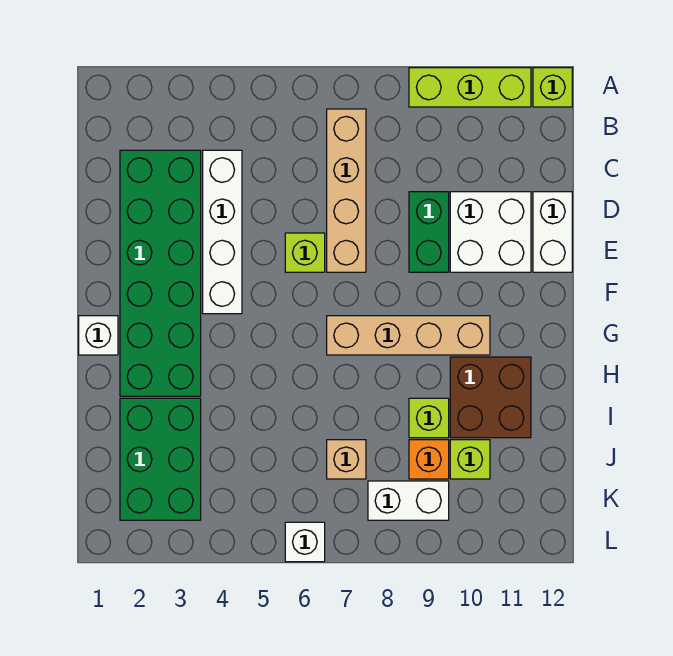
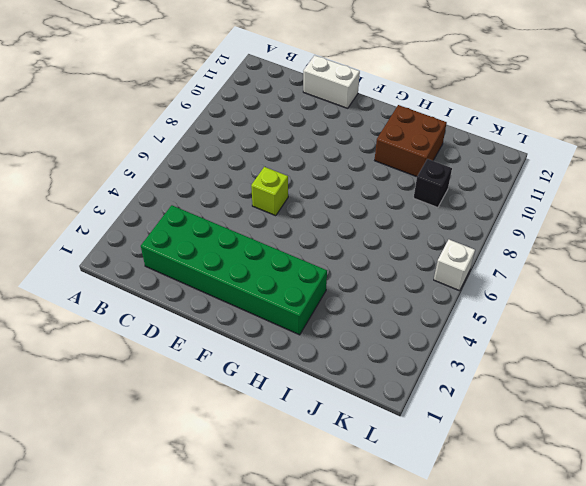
black brick J9 level 1 -> orange brick J9 level 1
none -> lime brick A9:A11 level 1
none -> lime brick A12 level 1
none -> tan brick B7:E7 level 1

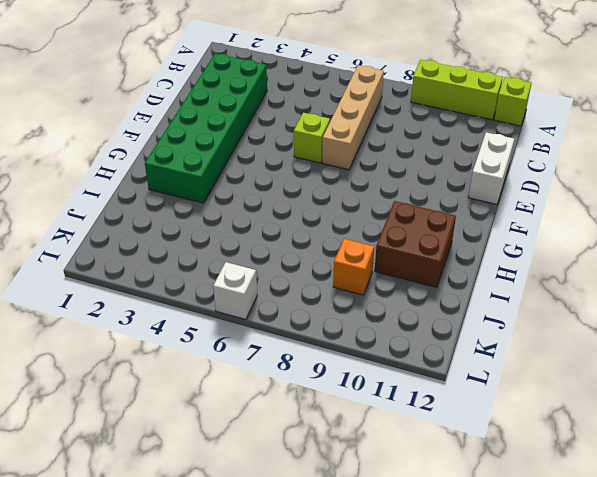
none -> white brick C4:F4 level 1
none -> green brick D9:E9 level 1
none -> white brick D10:E11 level 1

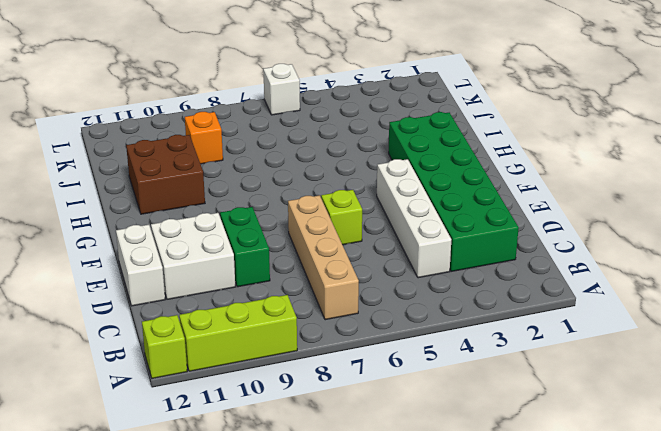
none -> white brick G1 level 1
none -> tan brick G7:G10 level 1
none -> green brick I2:K3 level 1

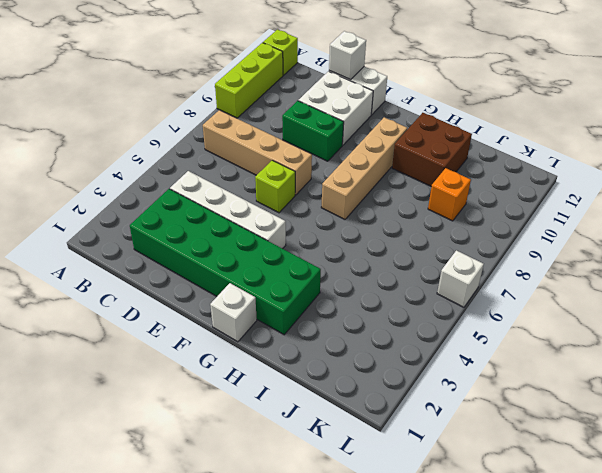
white brick D12 level 2 -> none
none -> green brick I2:K3 level 1
none -> lime brick I9 level 1
none -> tan brick J7 level 1

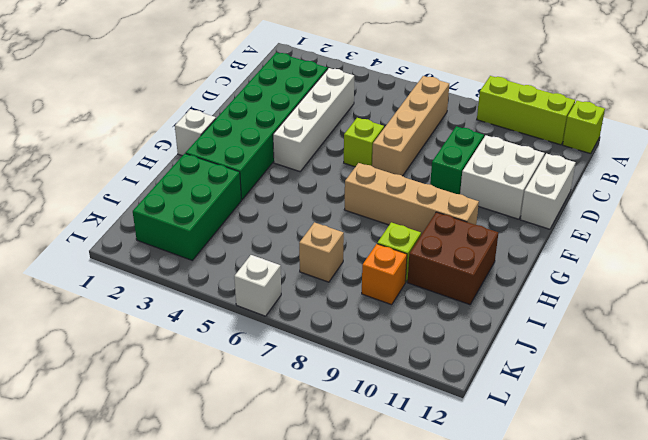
none -> lime brick J10 level 1
none -> white brick K8:K9 level 1

